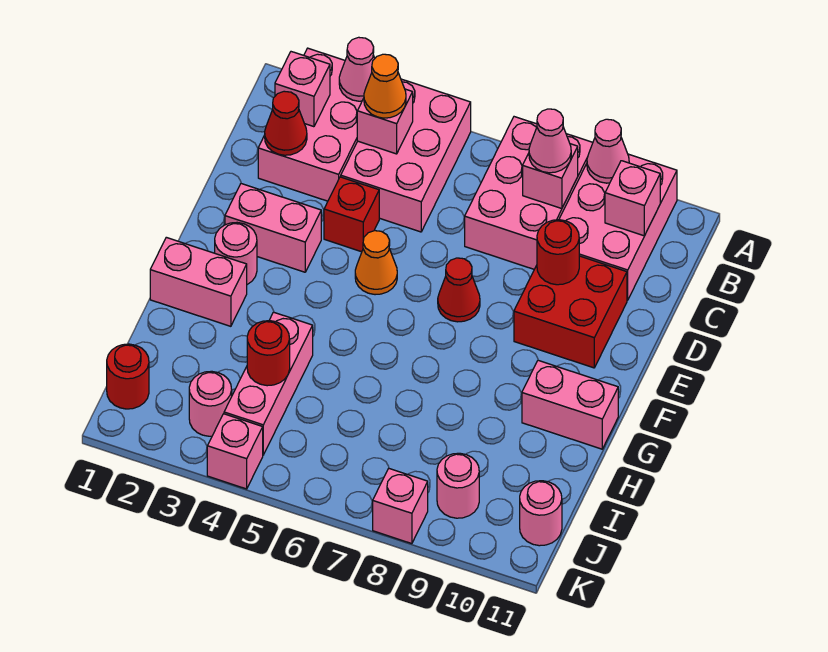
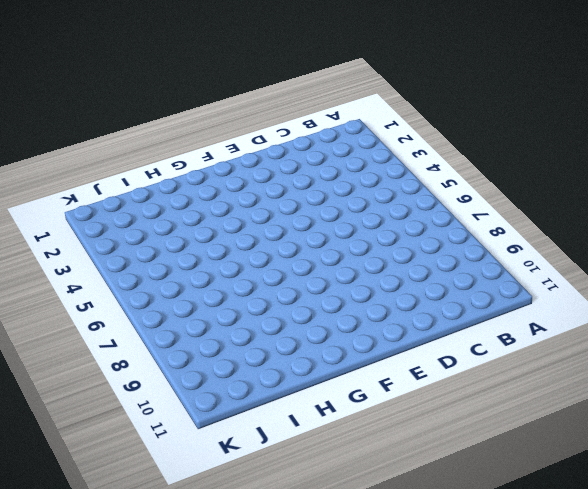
none -> pink brick A2:C3 level 1
none -> pink brick A4:C5 level 1
none -> pink brick A7:C8 level 1
none -> pink brick A9:C10 level 1

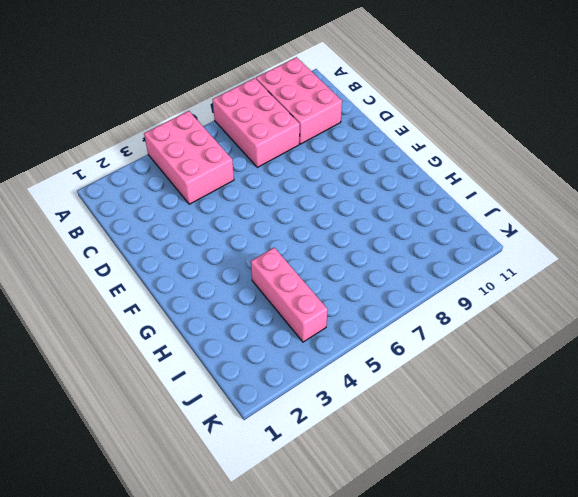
none -> pink brick A2:C3 level 1
none -> red brick D4 level 1
none -> red brick D9:E10 level 1
none -> pink brick E2:E3 level 1

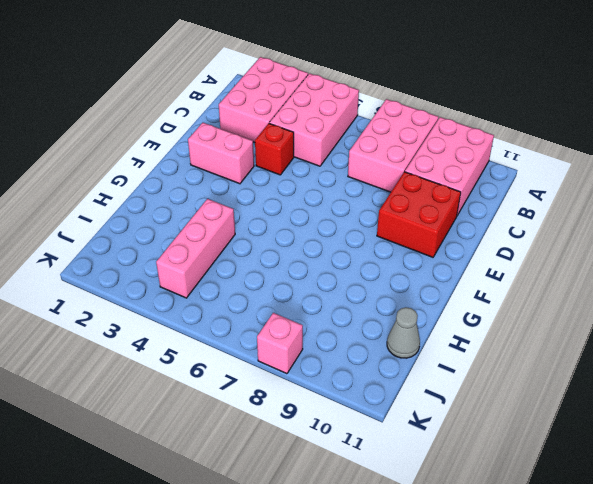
grey cone I11 level 1 -> none
none -> orange cone E5 level 1
none -> red cone E7 level 1
none -> pink round brick F2 level 1
none -> pink brick G1:G2 level 1

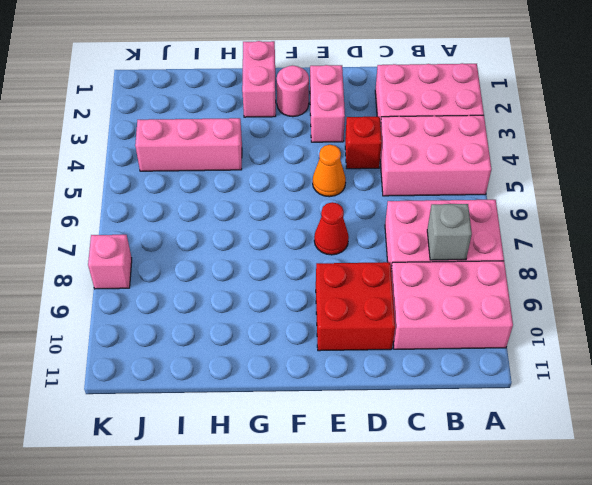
grey brick B8 level 2 -> pink brick B8 level 2
none -> pink brick G10:G11 level 1
none -> red round brick J1 level 1
none -> pink round brick J3 level 1
none -> pink round brick J9 level 1

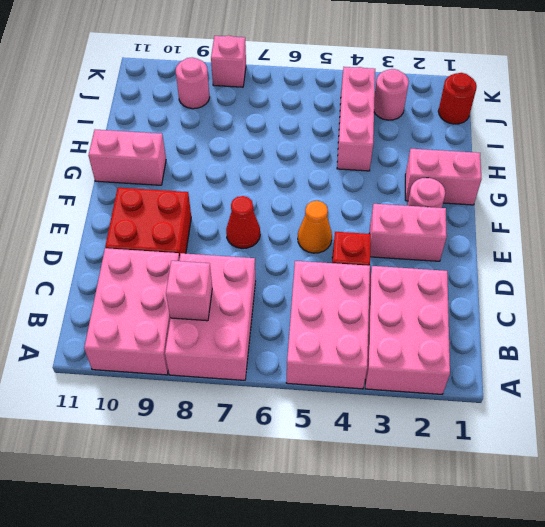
none -> pink round brick J11 level 1
none -> pink brick K4 level 1
none -> pink cone A3 level 2
none -> pink cone A9 level 2

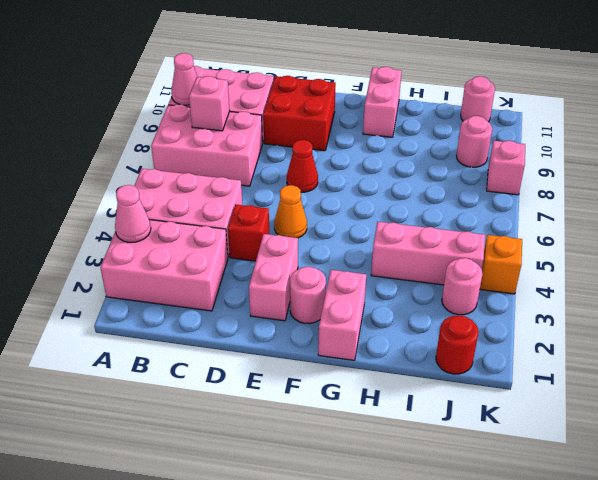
orange brick K4 level 1 -> pink brick K4 level 1
none -> pink brick B2 level 2
none -> pink brick B4 level 2
none -> pink brick B10 level 2
none -> red cone C2 level 2

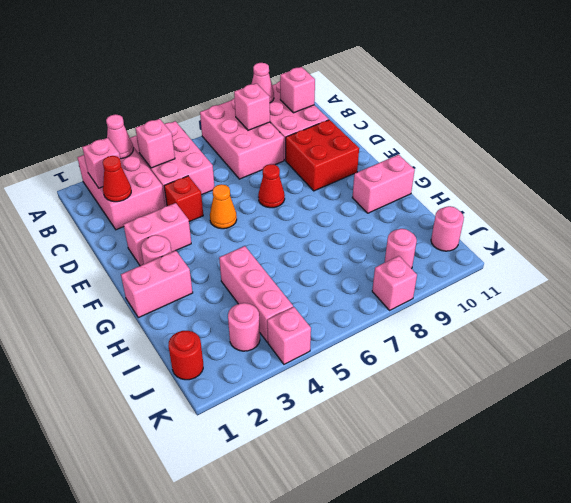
none -> red round brick D9 level 2
none -> red round brick I4 level 2
none -> orange cone B4 level 3
none -> pink cone B8 level 3

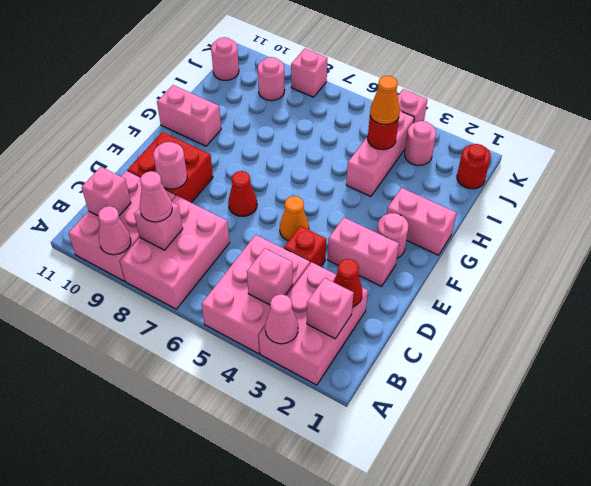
pink round brick D9 level 2 -> red round brick D9 level 2
orange cone I4 level 3 -> orange cone B4 level 3

